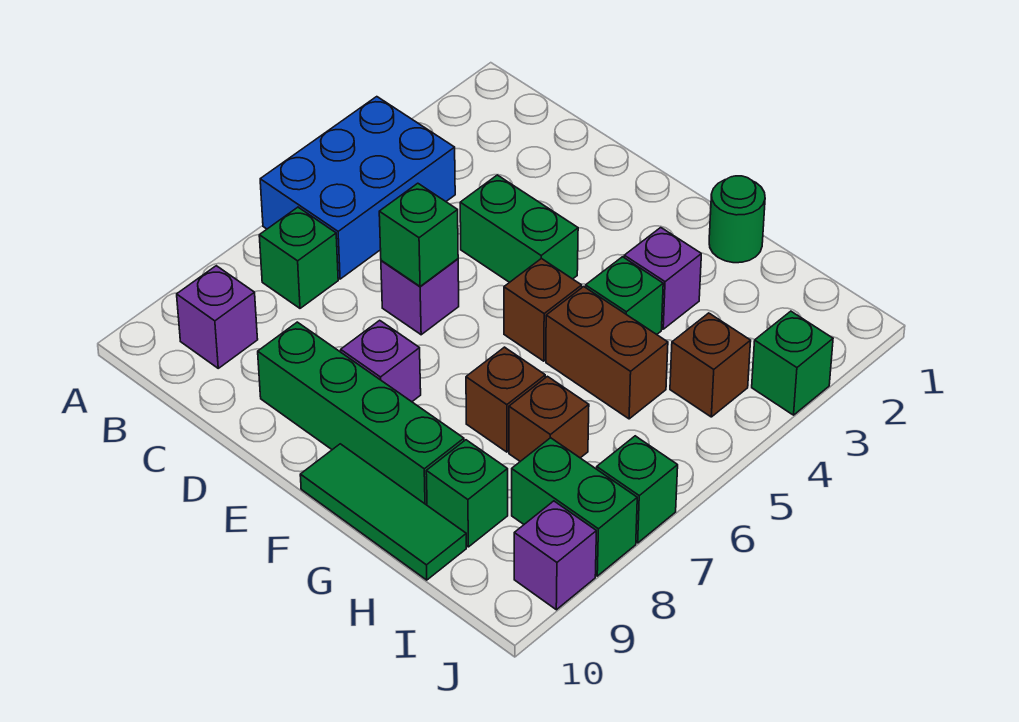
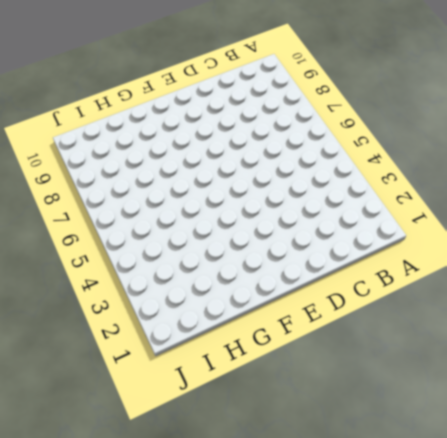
none -> blue brick A4:B6 level 1
none -> green brick B7 level 1
none -> purple brick B9 level 1

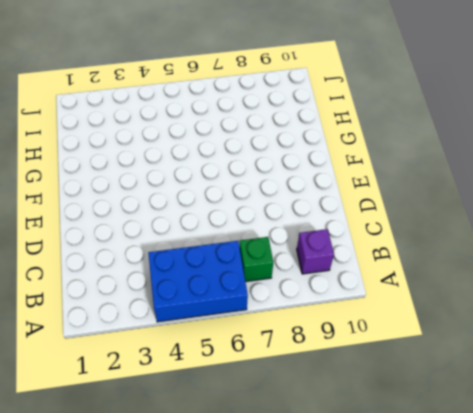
none -> green brick D4:E4 level 1
none -> purple brick D6 level 1
none -> green brick D9:G9 level 1

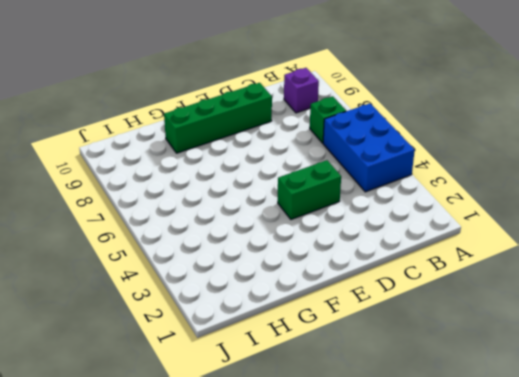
none -> purple brick D6 level 1
none -> purple brick E8 level 1
none -> brown brick F5 level 1

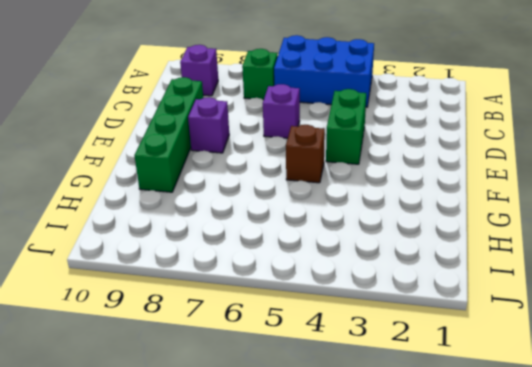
none -> green tile F10:H10 level 1
none -> green round brick G1 level 1
none -> purple brick G3 level 1

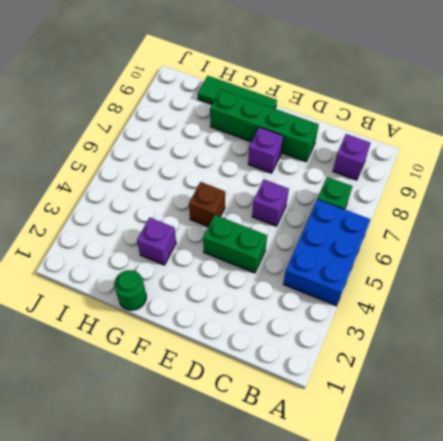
none -> green brick G4 level 1
none -> brown brick G5:H5 level 1
none -> brown brick G7 level 1

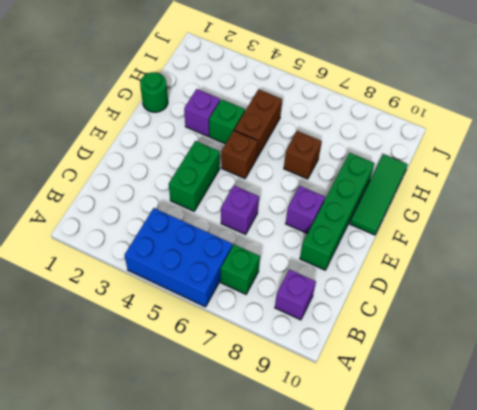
none -> brown brick H7 level 1
none -> green brick H9 level 1
none -> brown brick I4 level 1

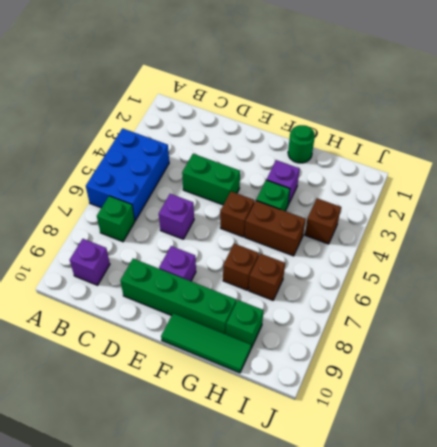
none -> green brick I8:J8 level 1
none -> green brick J3 level 1
none -> green brick J7 level 1

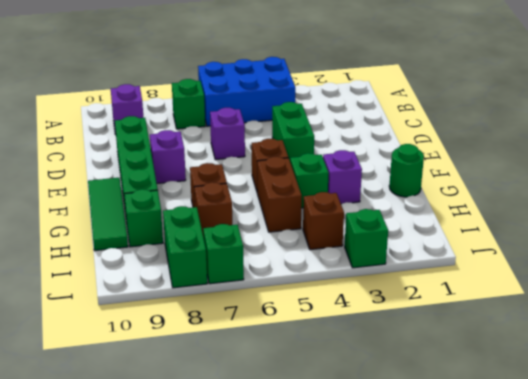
none -> purple brick J9 level 1
none -> green brick D6 level 2

